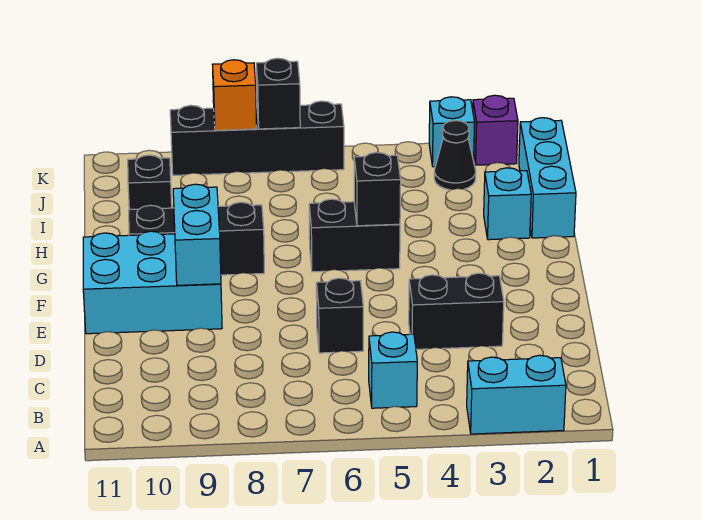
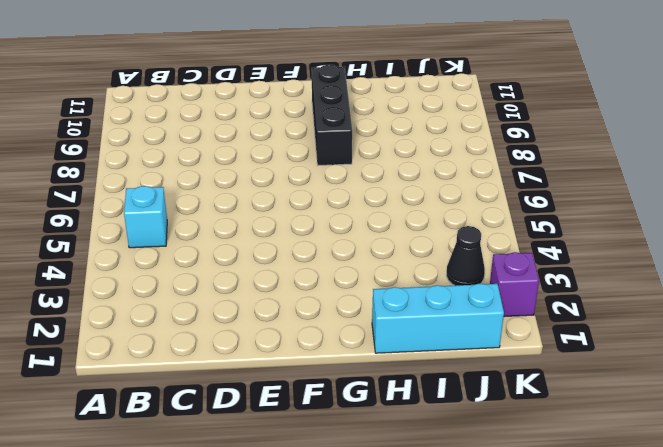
none -> cyan brick A2:A3 level 1
none -> black brick D3:D4 level 1
none -> black brick D6 level 1

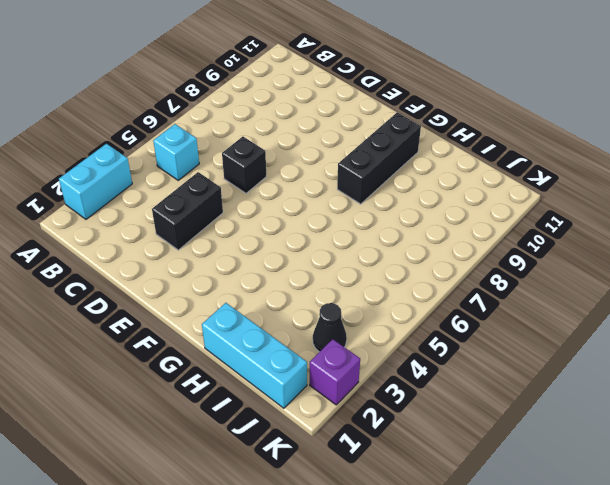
none -> cyan brick E9:F11 level 1
none -> black brick G5:G6 level 1
none -> cyan brick H2 level 1

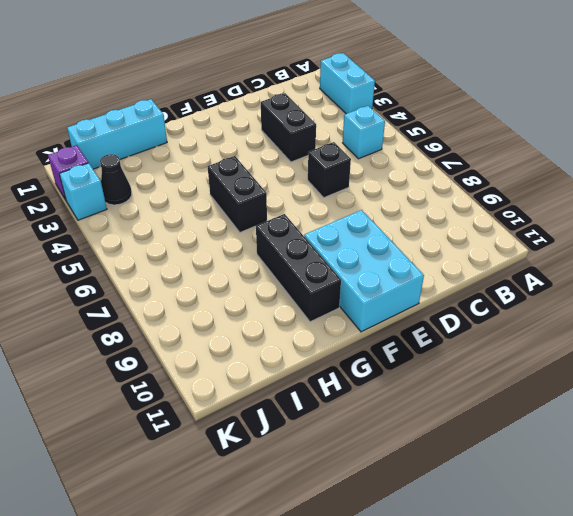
none -> cyan brick H2 level 1
none -> black brick I10 level 1
none -> black brick K6:K9 level 1

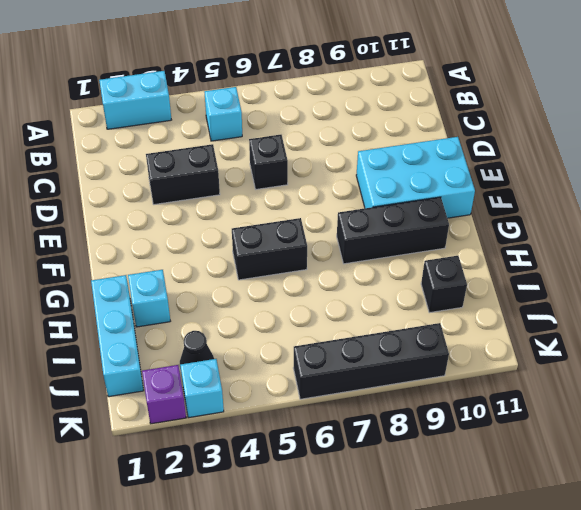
none -> cyan brick E9:F9 level 2
none -> black brick G5 level 2
none -> black brick K7 level 2

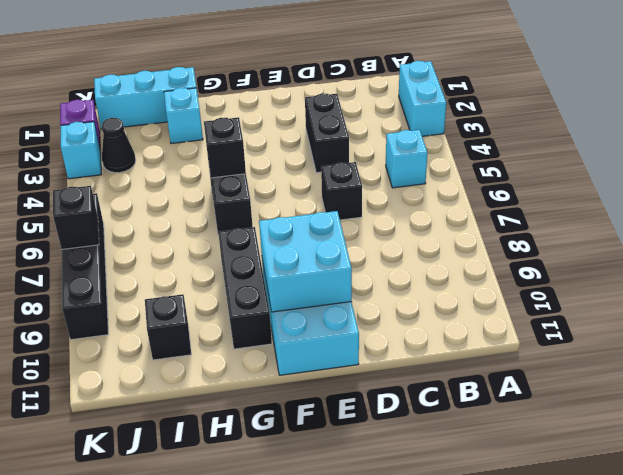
cyan brick E9:F10 level 2 -> cyan brick E9:F9 level 2
none -> orange brick K8 level 2

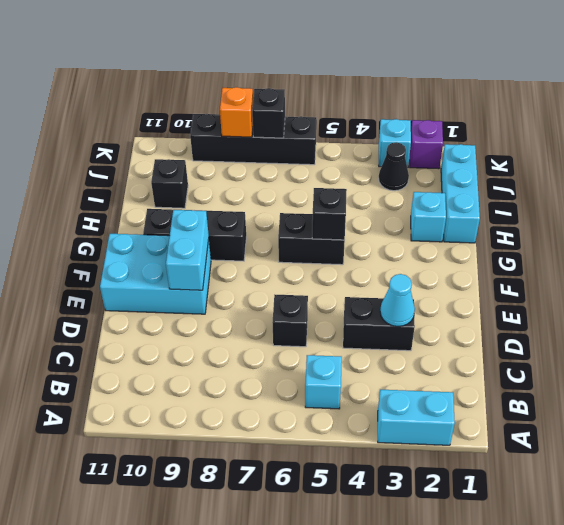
cyan cone D3 level 2 -> none

